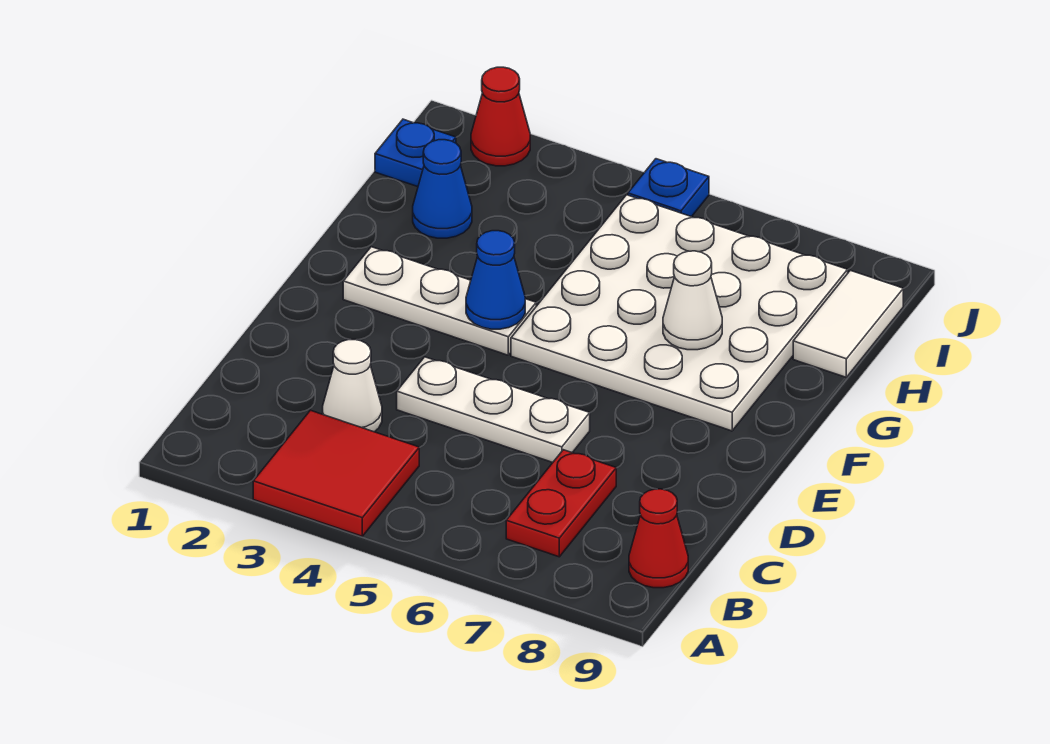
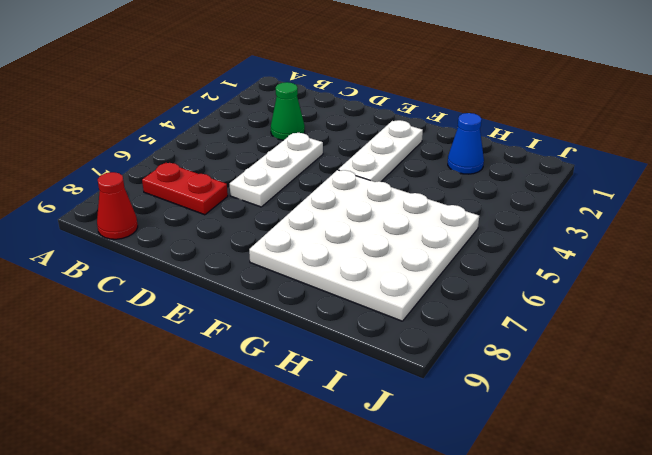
green cone C3 level 1 -> white cone C3 level 1
none -> red tile A3:B4 level 1
none -> white tile H9:I9 level 1
none -> blue plate I1 level 1

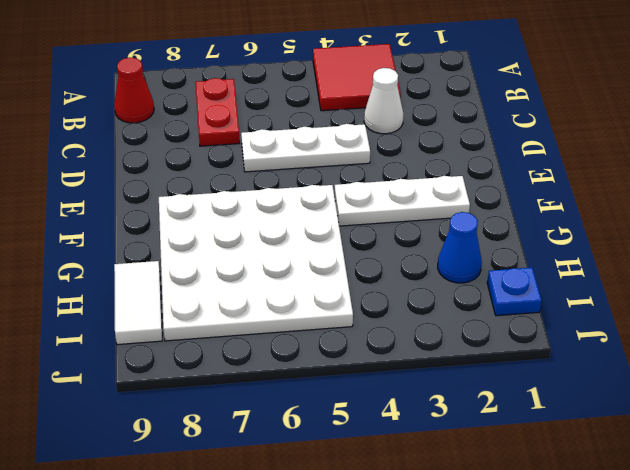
none -> red cone J2 level 1
none -> blue plate J5 level 1
none -> blue cone F4 level 2

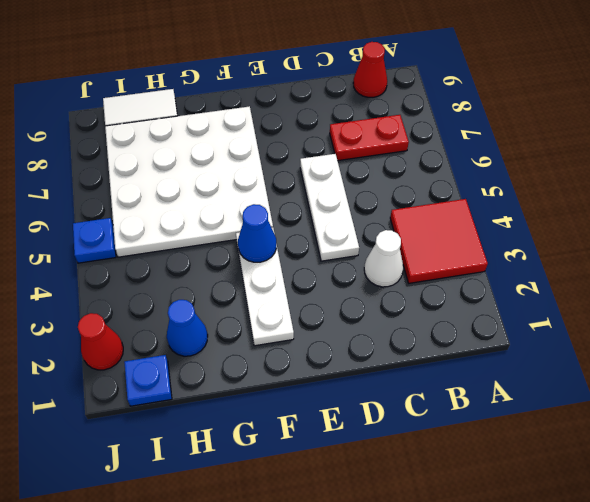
none -> white cone G7 level 2

